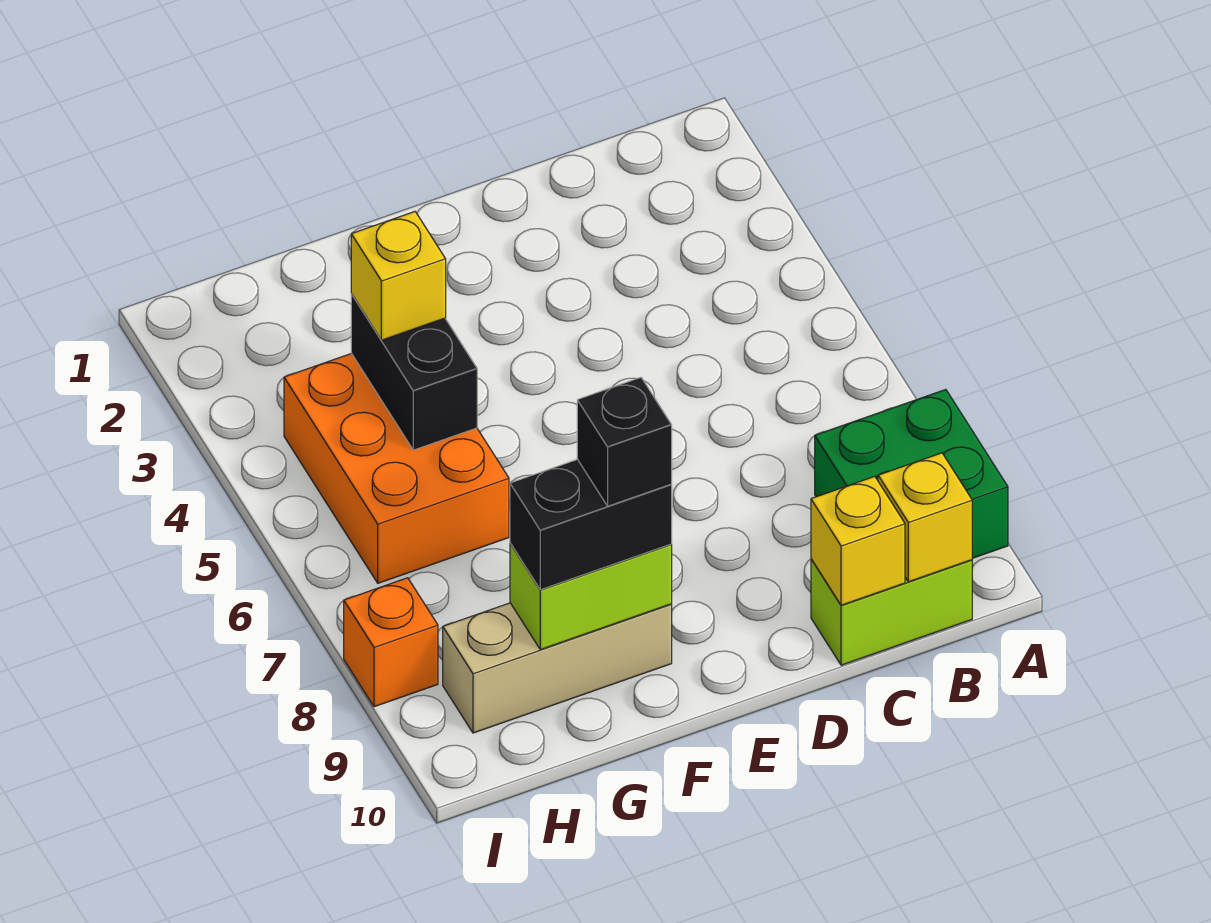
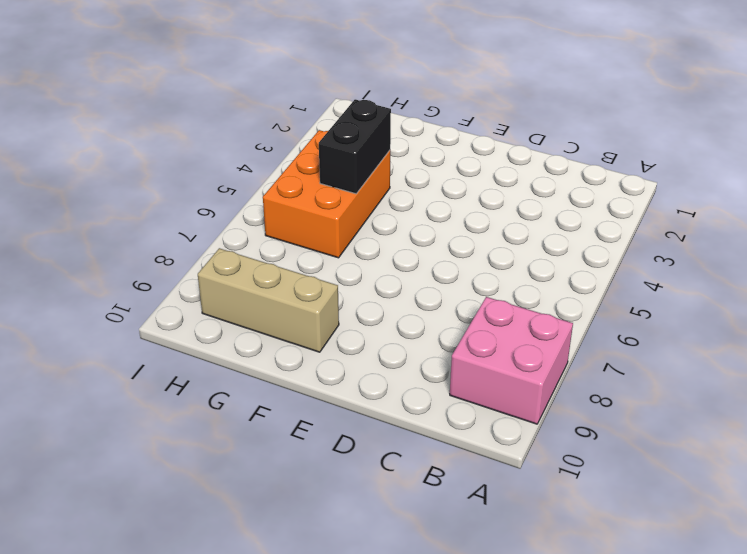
pink brick A8:B9 level 1 -> green brick A8:B9 level 1
none -> lime brick B10:C10 level 1
none -> orange brick I8 level 1
none -> yellow brick B10 level 2

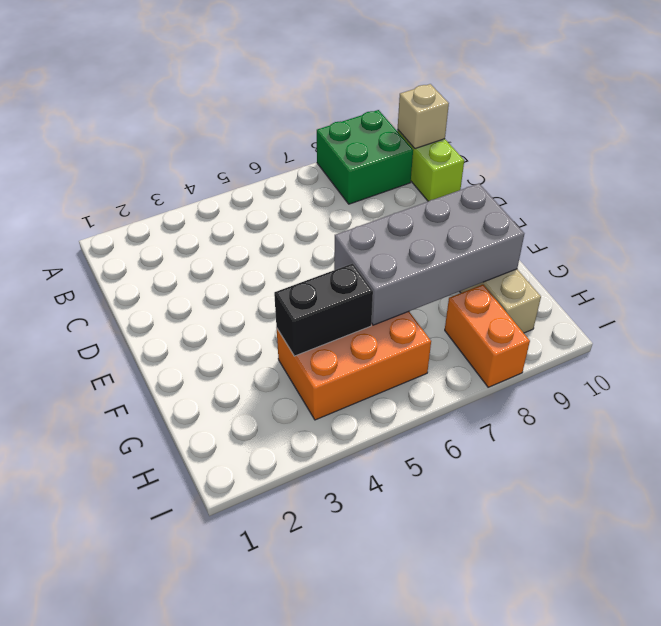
tan brick B10 level 2 -> yellow brick B10 level 2
grey brick F6:G9 level 2 -> lime brick F9:G9 level 2
orange brick H8:I8 level 1 -> orange brick I8 level 1
none -> yellow brick C10 level 2
none -> black brick F9:G9 level 3
none -> yellow brick G4 level 3

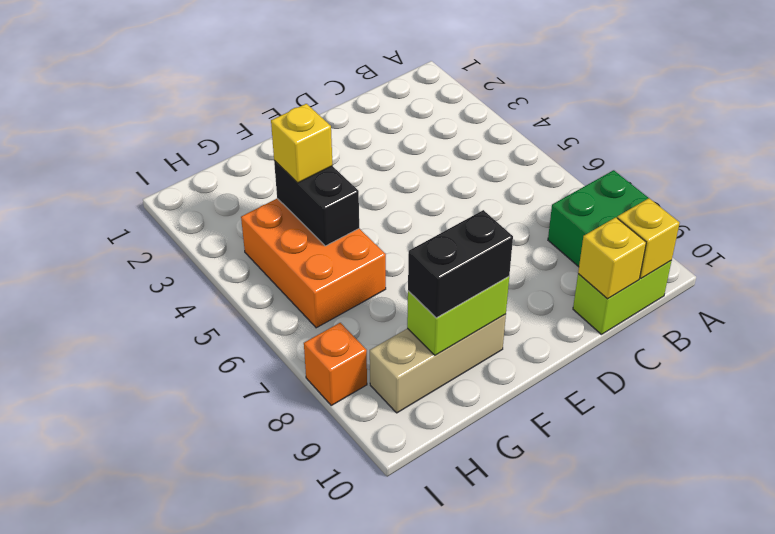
none -> black brick F9 level 4

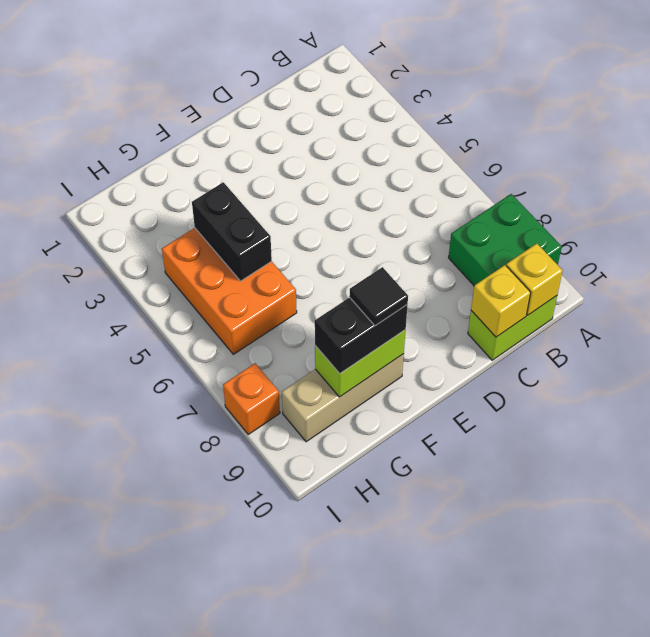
black tile F9 level 4 -> black brick F9 level 4
none -> yellow brick G4 level 3

